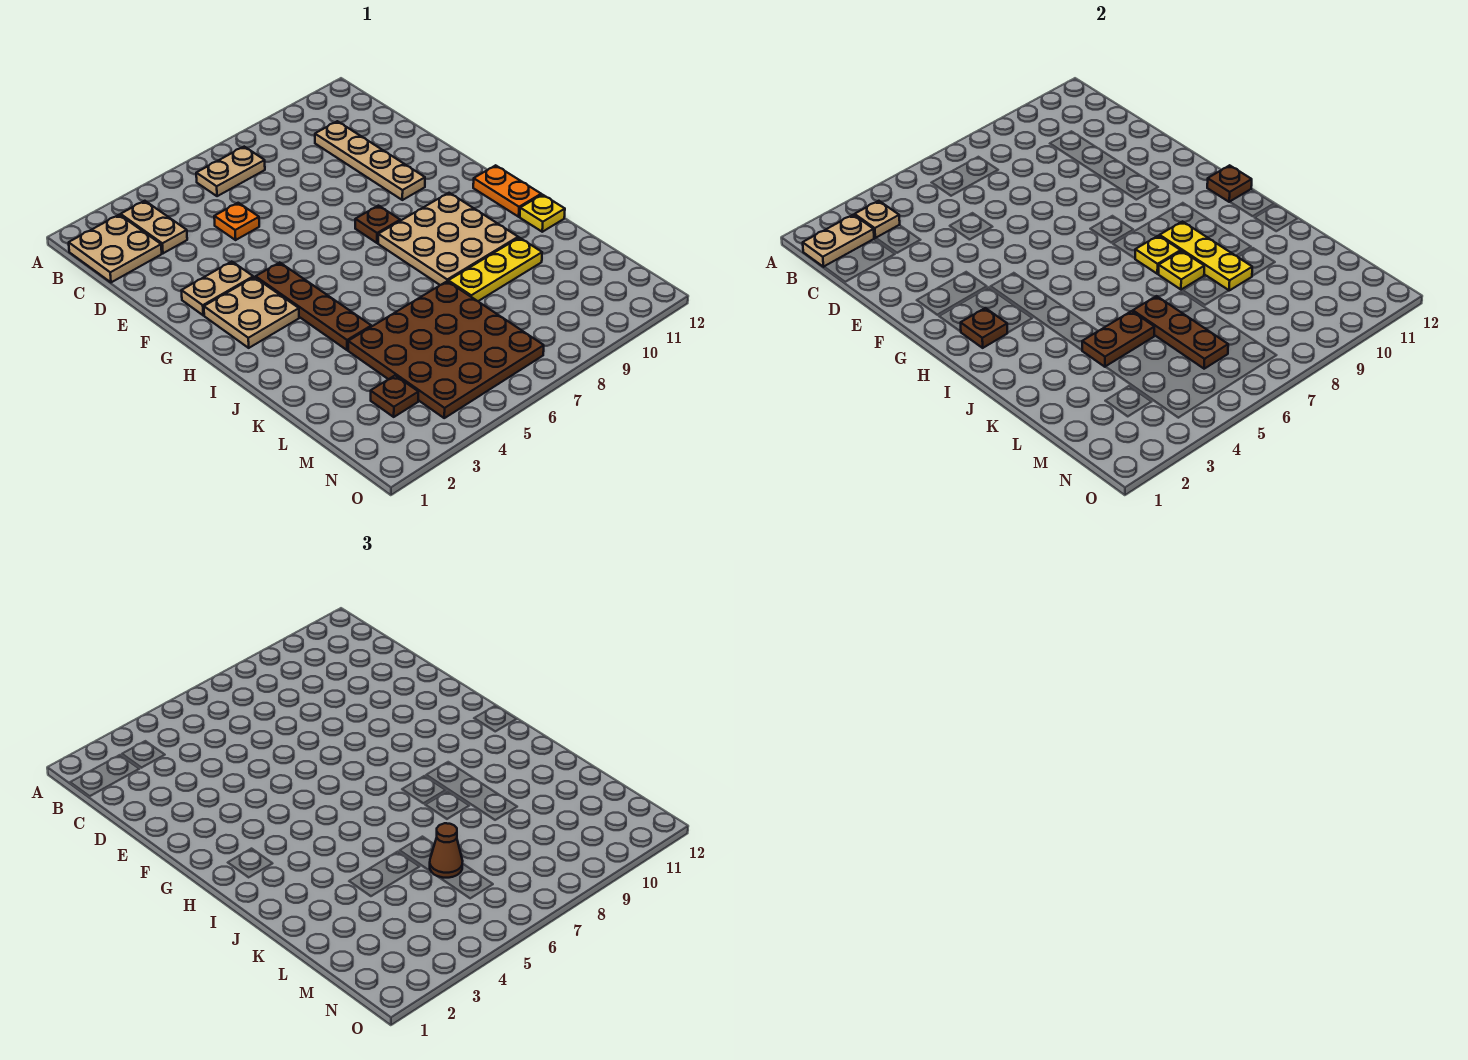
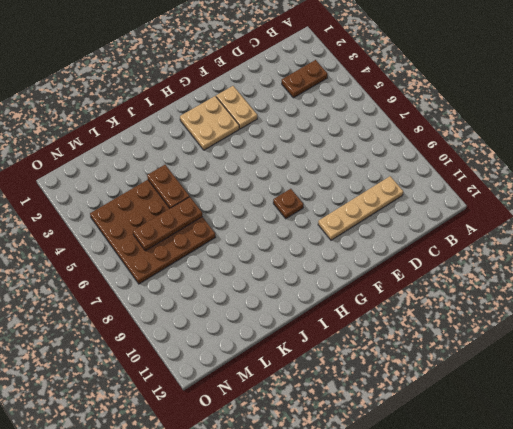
brown plate B3:C3 level 1 -> tan plate B3:C3 level 1
none -> tan plate B1:C2 level 1
none -> tan plate B6:B7 level 1
none -> orange plate D5 level 1

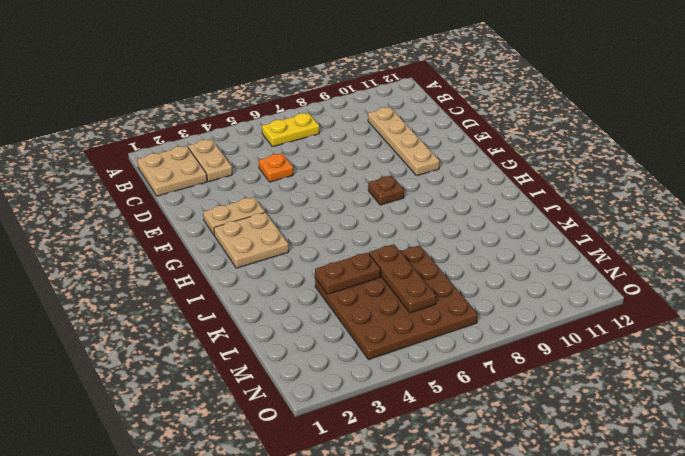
yellow plate B6:B7 level 1 -> tan plate B6:B7 level 1
none -> brown plate G4:J4 level 1
none -> tan plate H8:J10 level 1
none -> orange plate H12:I12 level 1

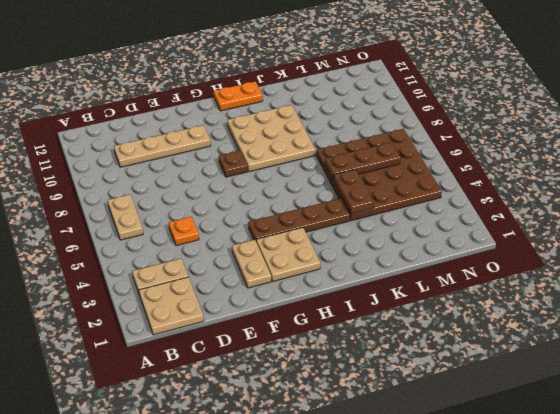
none -> yellow plate J12 level 1
none -> yellow plate K8:K10 level 1
none -> brown plate M3 level 1

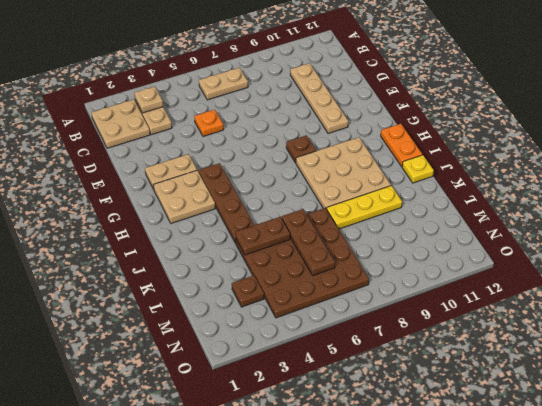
none -> tan plate B1:B2 level 2
none -> brown plate H2 level 2
none -> brown plate H12 level 2

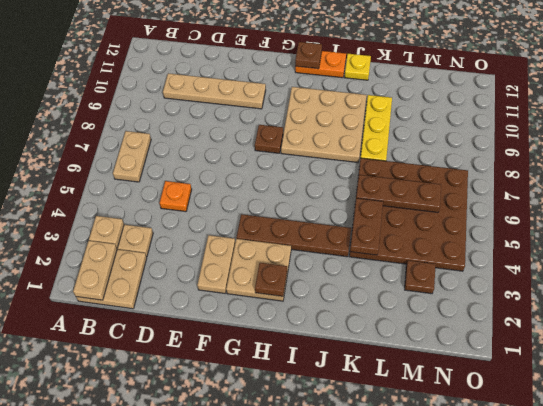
none -> yellow plate I8 level 2
none -> yellow plate I9:K9 level 2
none -> yellow plate J8 level 2

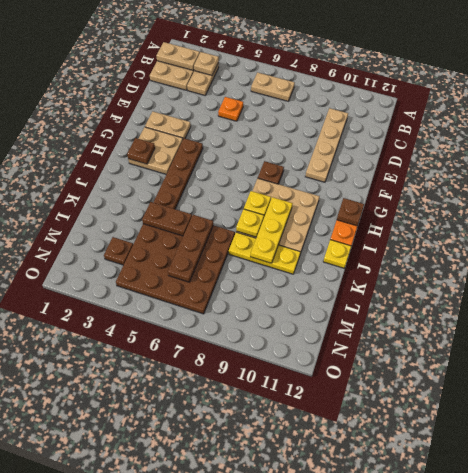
none -> brown cone L6 level 3

